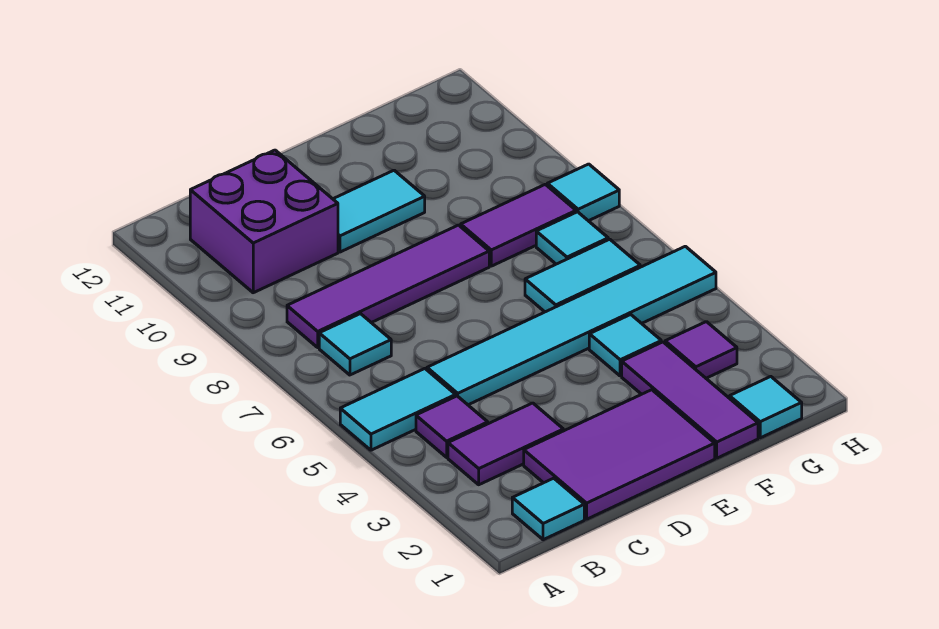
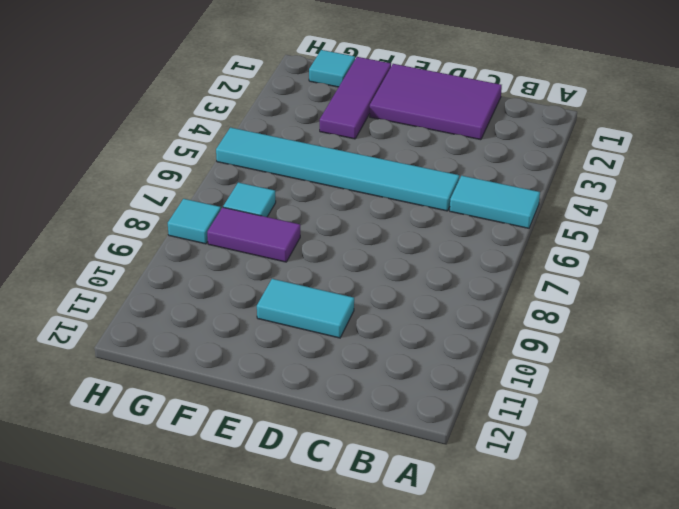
none -> cyan tile B1 level 1
none -> purple tile B3:C3 level 1
none -> purple tile B4 level 1

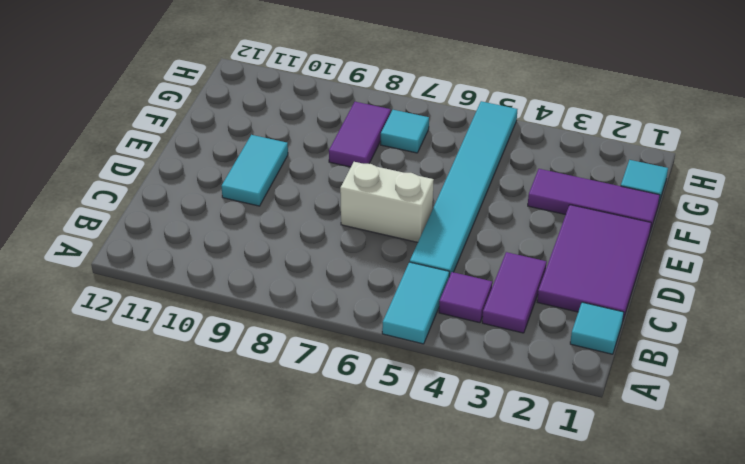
white brick D6:D7 level 1 -> none
none -> cyan tile B7 level 1
none -> purple tile B8:E8 level 1
none -> purple brick B10:C11 level 1

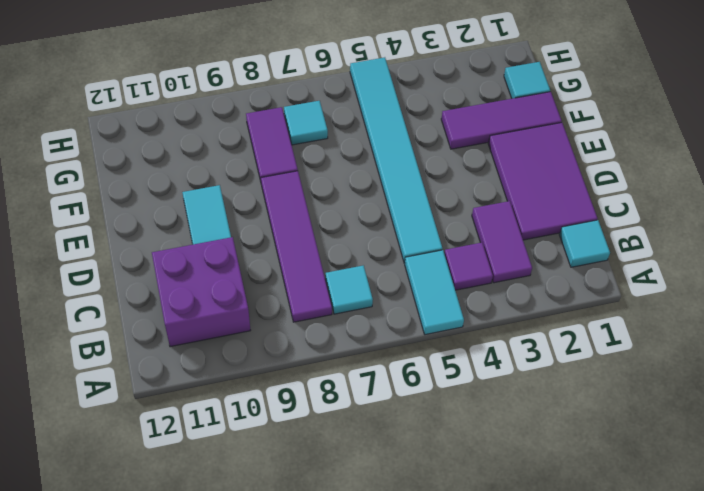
none -> cyan tile F4 level 1
none -> cyan tile F6:G6 level 1
none -> purple tile G3 level 1

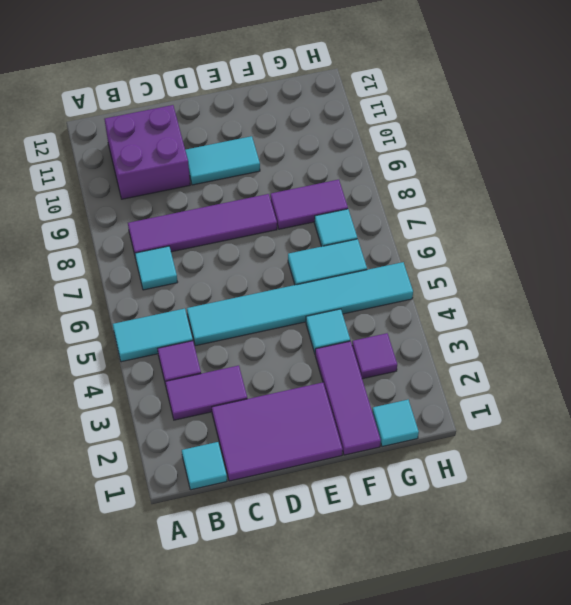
none -> cyan tile H8 level 1

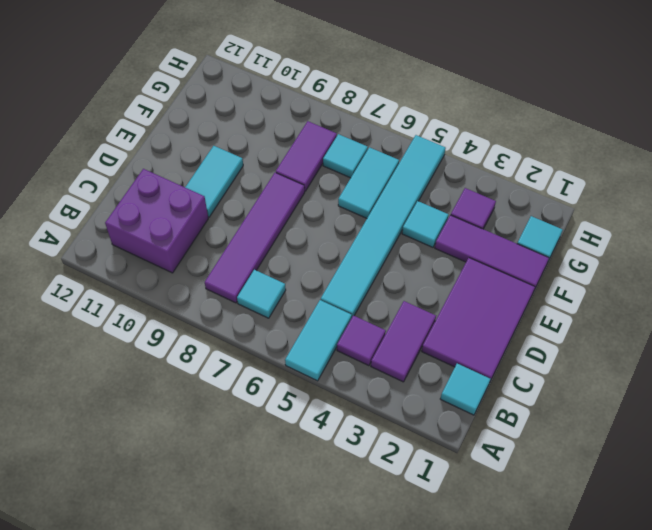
none -> cyan tile H8 level 1

